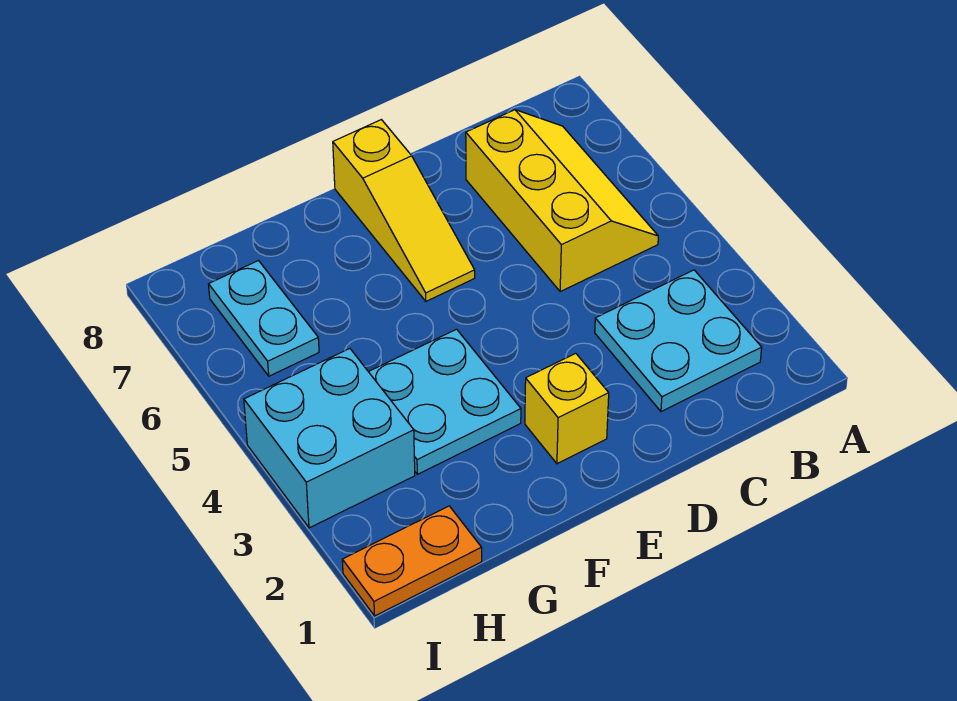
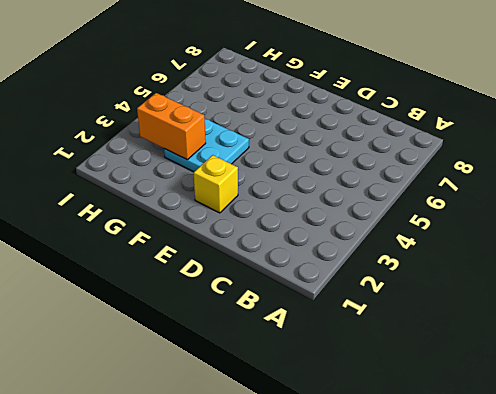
orange brick G3:H3 level 2 -> none
none -> cyan plate B2:C3 level 1
none -> yellow slope B5:C7 level 1 top C

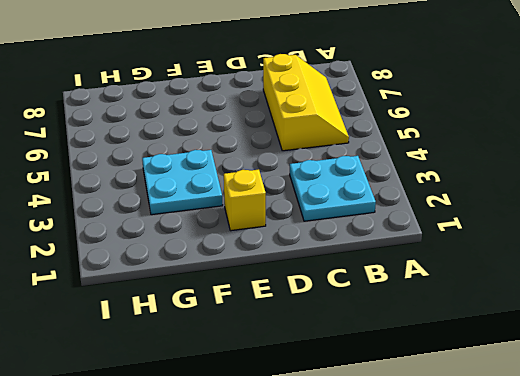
none -> yellow slope E6:E8 level 1 top 8
none -> orange plate H1:I1 level 1

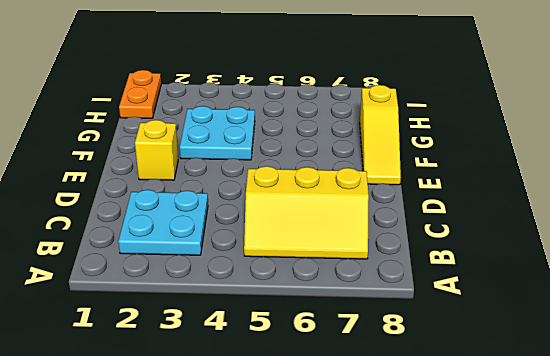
yellow slope E8:G8 level 1 top G -> yellow slope E6:E8 level 1 top 8
none -> cyan brick H3:I4 level 1
none -> cyan plate H6:H7 level 1

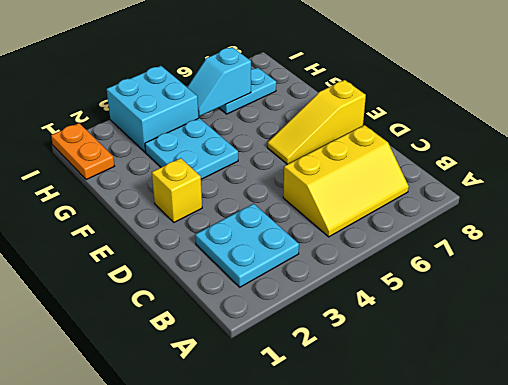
cyan slope H5:H6 level 2 top 6 -> none

